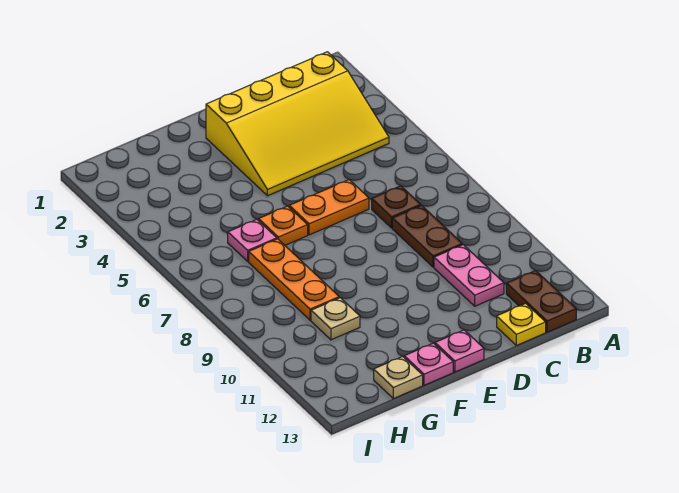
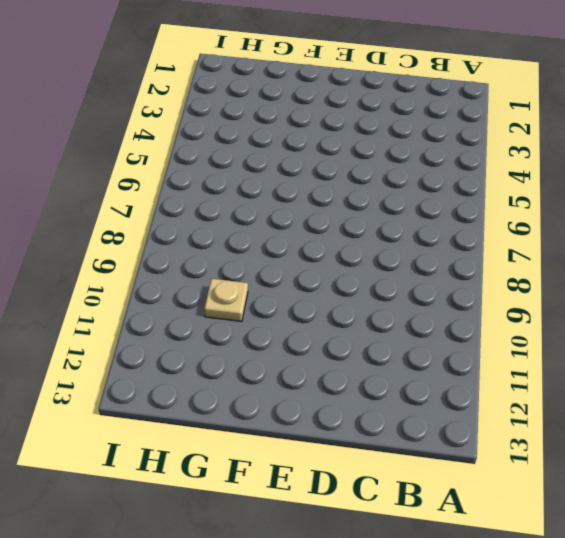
none -> yellow slope B2:E4 level 1 top 2
none -> brown plate B12:B13 level 1
none -> brown plate C7 level 1

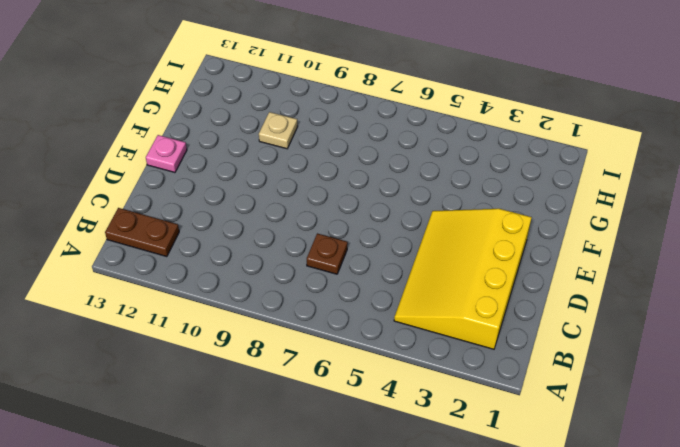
none -> brown plate C8:C9 level 1
none -> pink plate C10:C11 level 1
none -> yellow plate C13 level 1

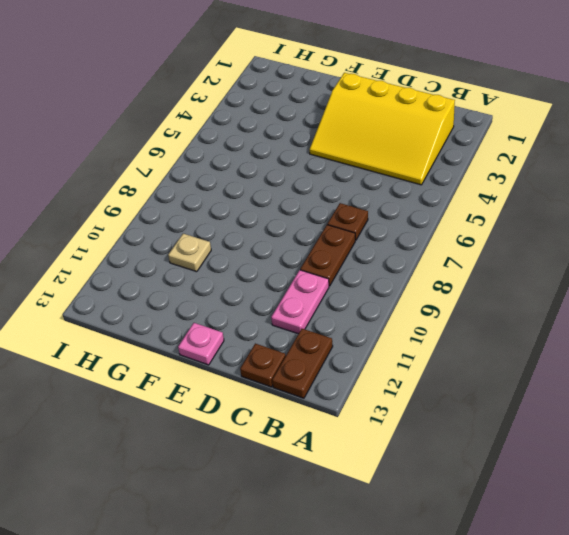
brown plate C13 level 1 -> yellow plate C13 level 1
none -> orange plate D6:E6 level 1
none -> orange plate F6 level 1
none -> pink plate F13 level 1

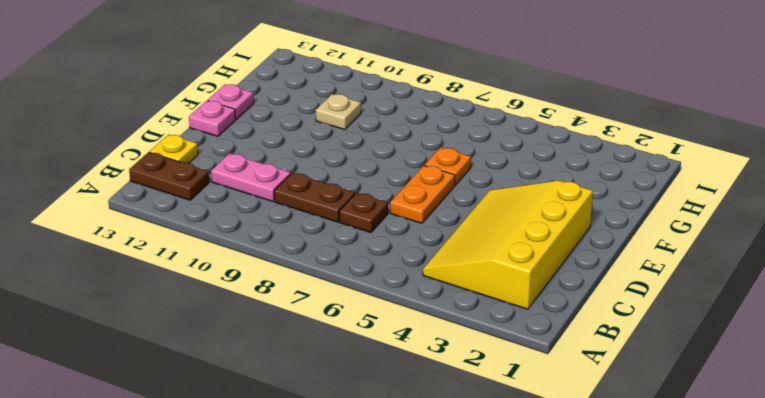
none -> pink plate G6 level 1
none -> orange plate G7:G9 level 1
none -> tan plate G13 level 1

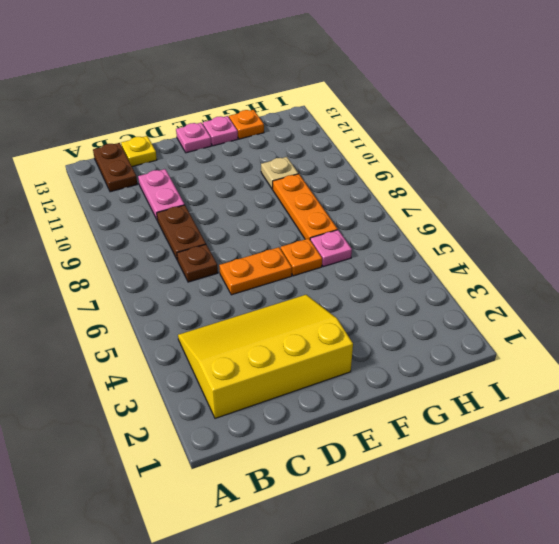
orange plate G13 level 1 -> tan plate G13 level 1

